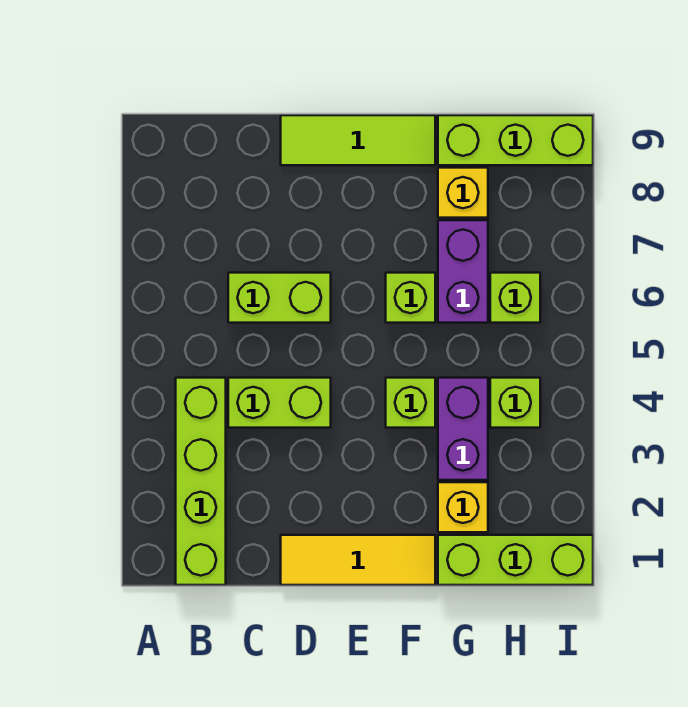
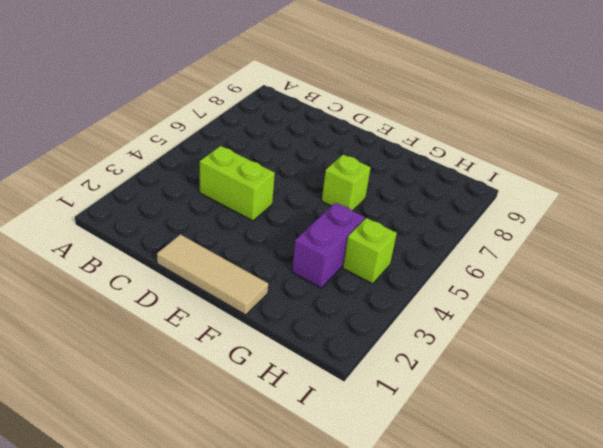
tan tile D1:F1 level 1 -> yellow tile D1:F1 level 1
none -> lime brick B1:B4 level 1
none -> lime brick C6:D6 level 1
none -> lime tile D9:F9 level 1

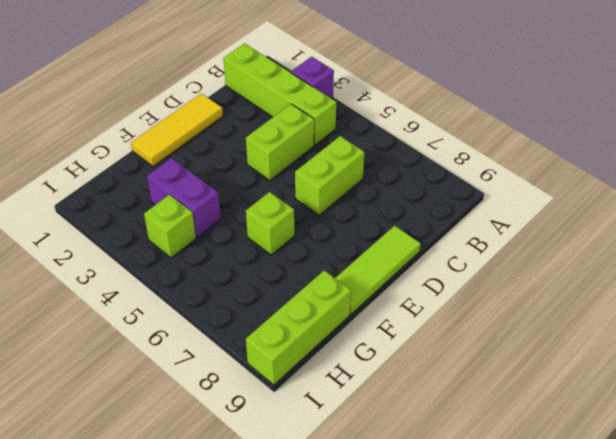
purple brick A3 level 1 -> none
none -> lime brick F4 level 1
none -> lime brick G1:I1 level 1
none -> yellow brick G2 level 1

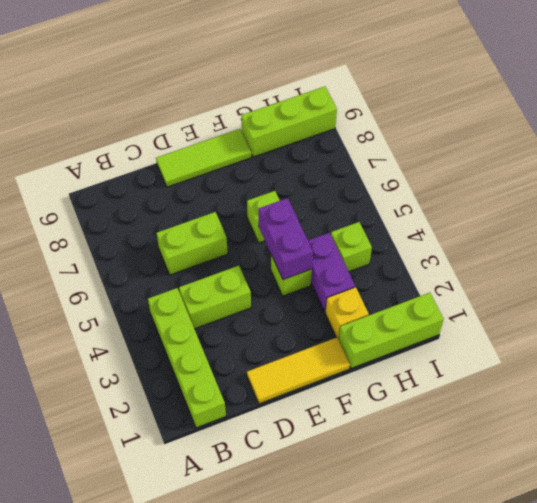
purple brick F4:F5 level 2 -> purple brick G6:G7 level 1
none -> yellow brick G8 level 1
none -> lime brick H6 level 1

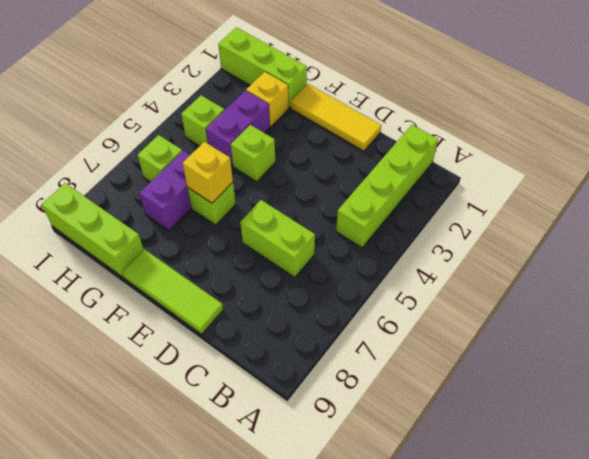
yellow brick F6 level 2 -> yellow brick G8 level 1
none -> lime brick C4:D4 level 1

